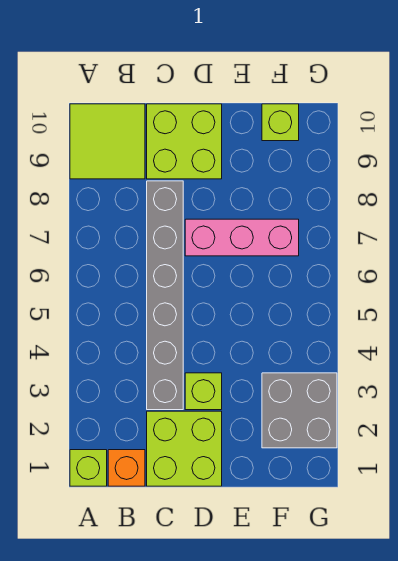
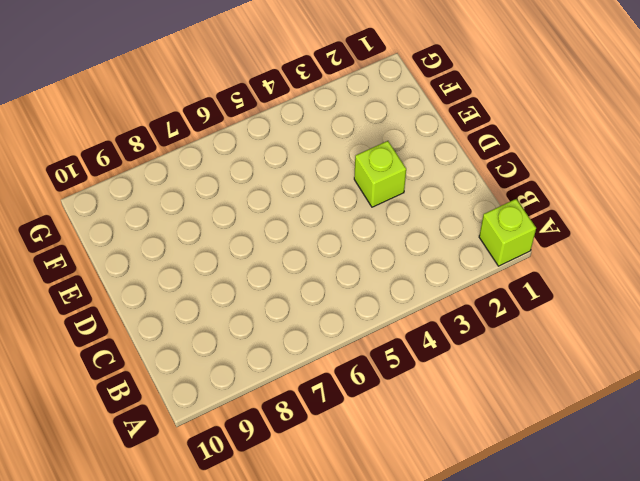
none -> lime tile A9:B10 level 1
none -> orange brick B1 level 1

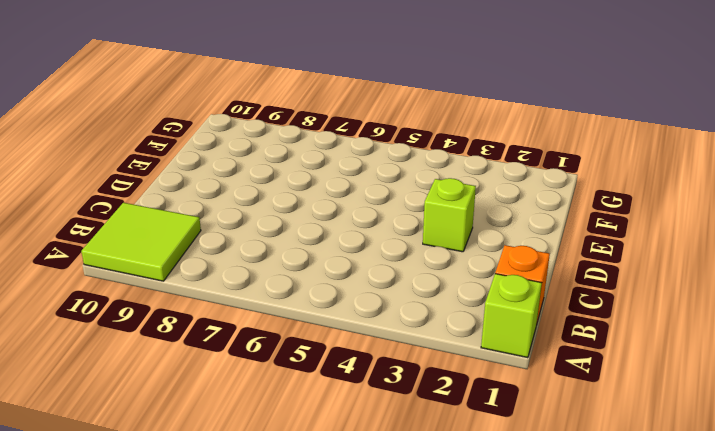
none -> lime brick C1:D2 level 1
none -> grey brick C3:C8 level 1

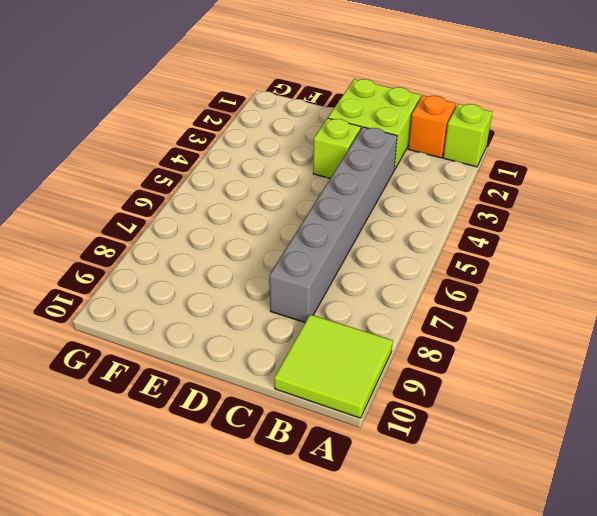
none -> lime brick C9:D10 level 1
none -> pink brick D7:F7 level 1

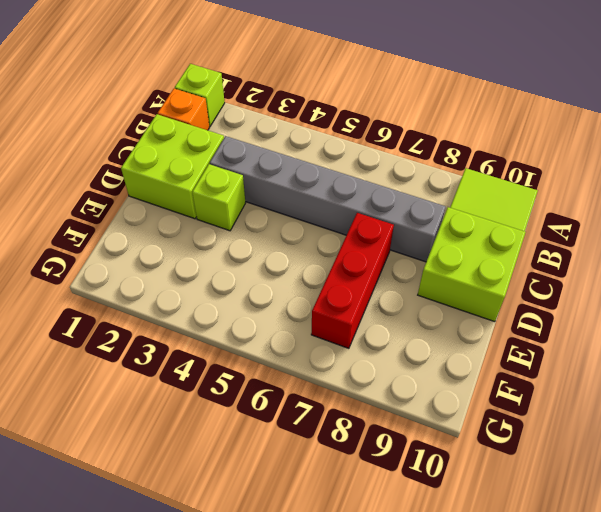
red brick D7:F7 level 1 -> pink brick D7:F7 level 1
none -> grey brick F2:G3 level 1
none -> lime brick F10 level 1

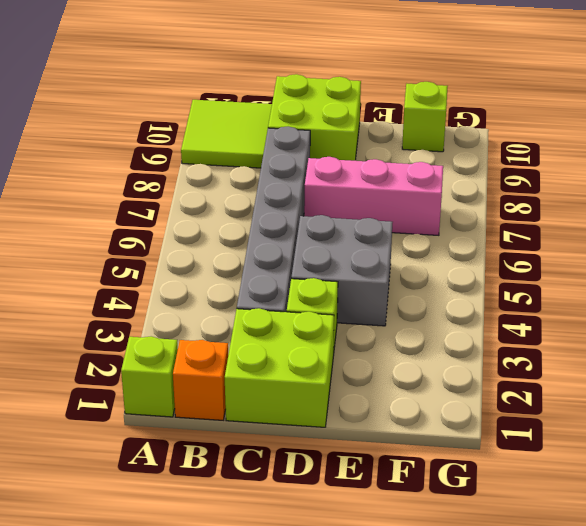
grey brick D4:E5 level 1 -> grey brick F2:G3 level 1

